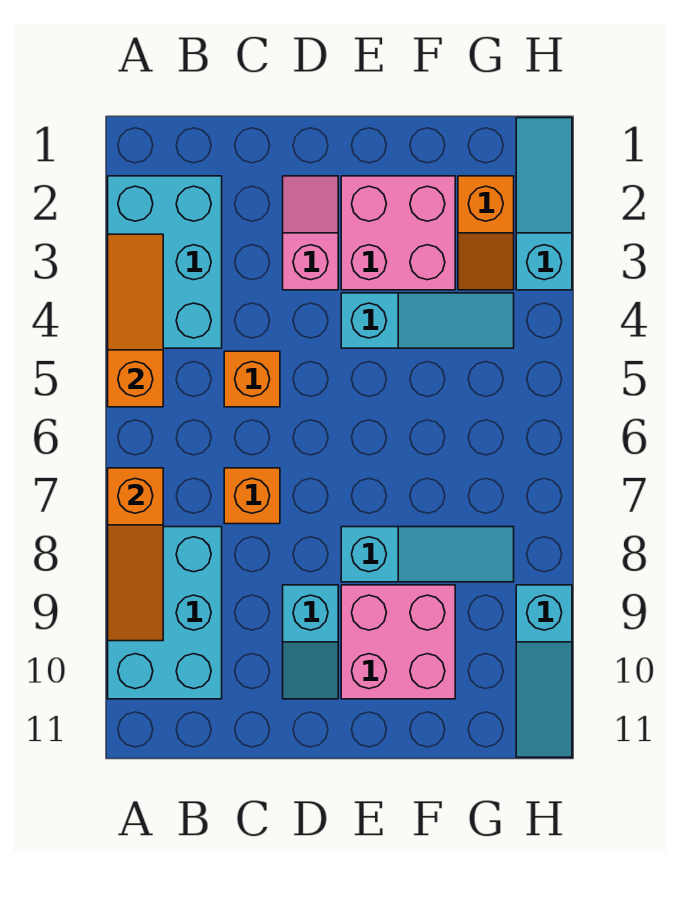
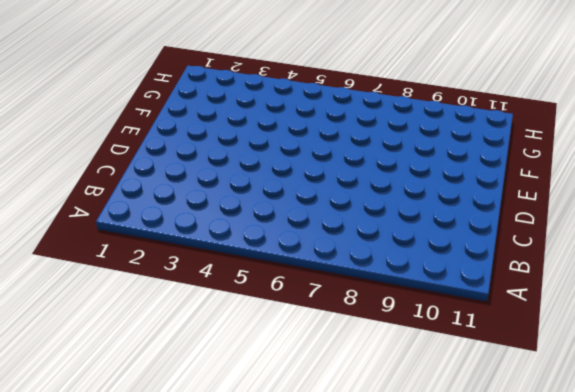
none -> cyan brick A2:B4 level 1
none -> cyan brick A8:B10 level 1
none -> orange brick C5 level 1

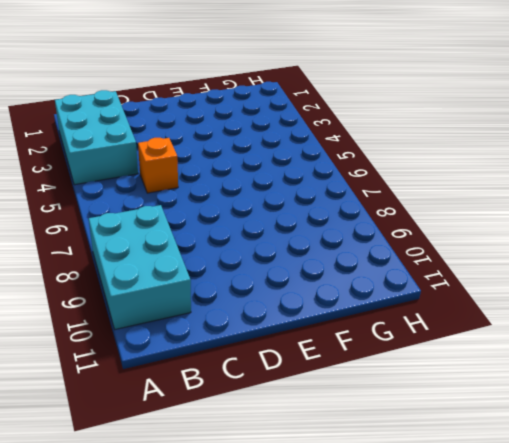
none -> orange brick C7 level 1
none -> pink slope D2:D3 level 1 top 3
none -> cyan slope D9:D10 level 1 top 9

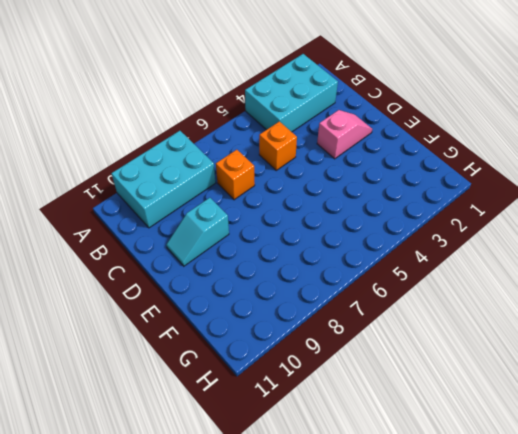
none -> pink brick E2:F3 level 1
none -> cyan slope E4:G4 level 1 top E
none -> cyan slope E8:G8 level 1 top E

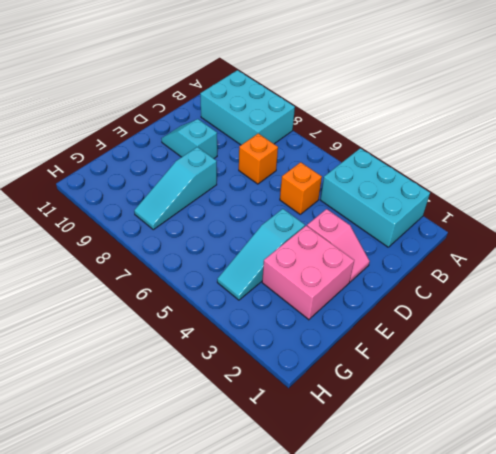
none -> pink brick E9:F10 level 1
none -> orange slope G2:G3 level 1 top 2
none -> cyan slope H1:H3 level 1 top 3

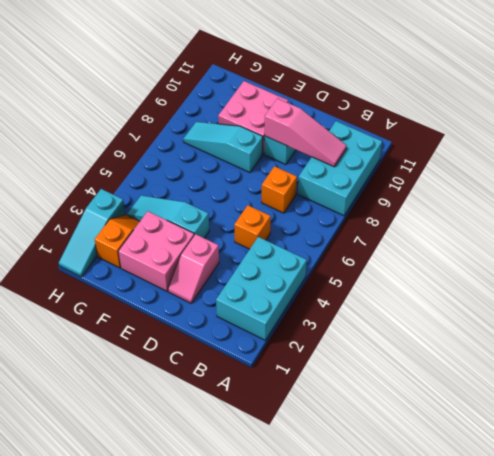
pink slope B9:D9 level 2 top D -> none
none -> cyan slope H9:H11 level 1 top 9
none -> orange slope A3:A5 level 2 top 5
none -> orange slope A7:A9 level 2 top 7

